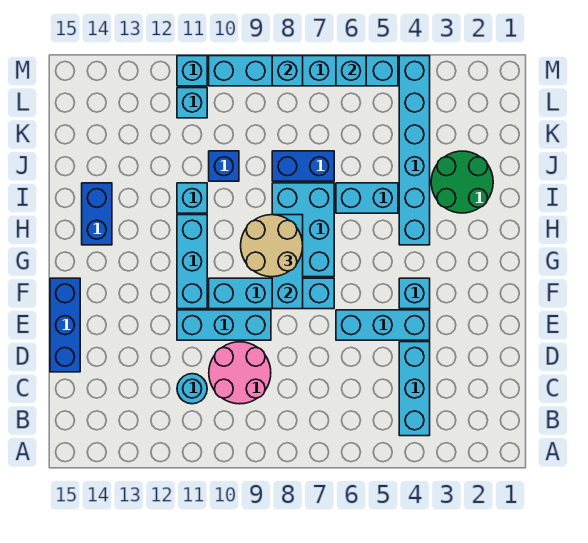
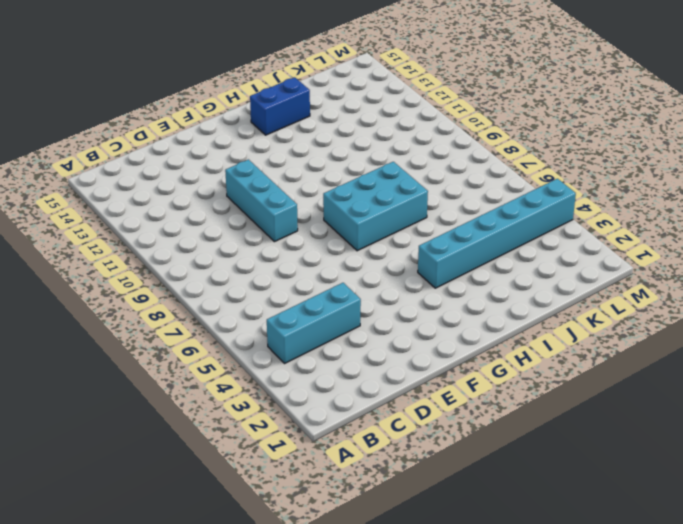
none -> pink round brick C9:D10 level 1
none -> cyan round brick C11 level 1
none -> blue brick D15:F15 level 1

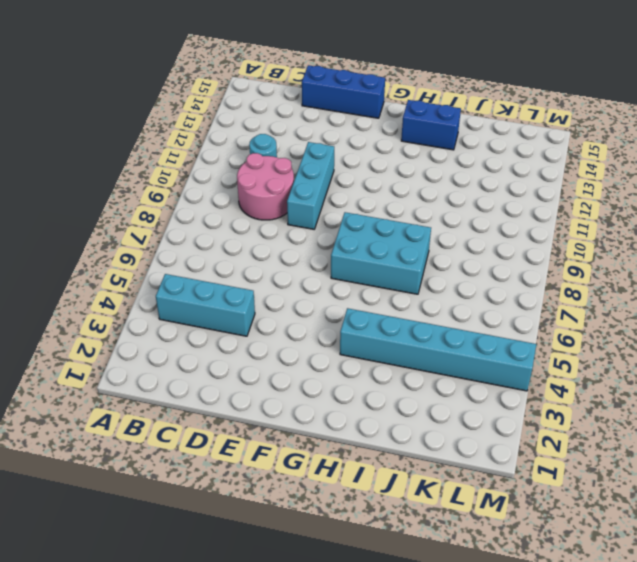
none -> cyan brick E4:E6 level 1
none -> cyan brick F4 level 1
none -> cyan brick F7:F10 level 1

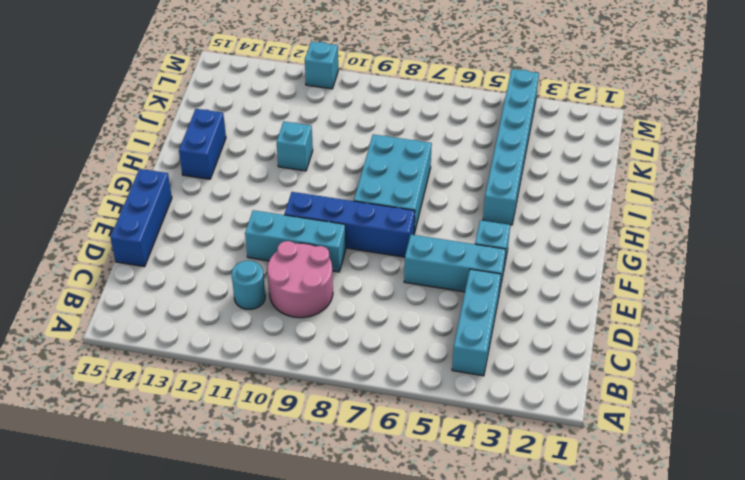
blue brick F7:F10 level 1 -> cyan brick F7:F10 level 1
none -> cyan brick F11:H11 level 1
none -> green round brick I2:J3 level 1
none -> cyan brick I5:I6 level 1

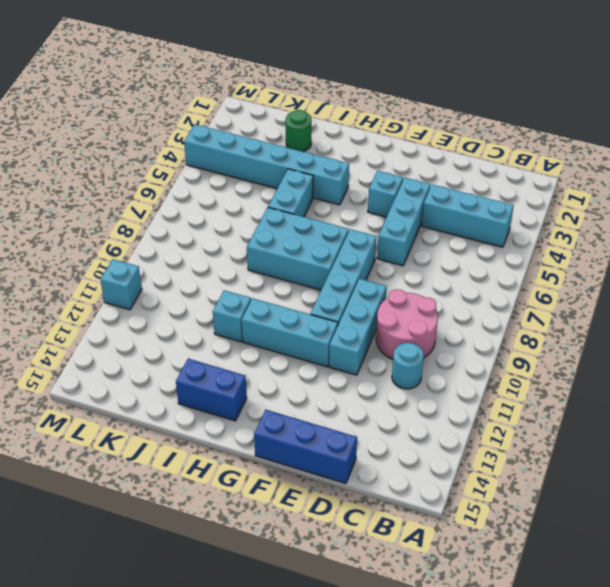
green round brick J2 level 1 -> green round brick I2:J3 level 1
none -> blue brick J7:J8 level 1
none -> blue brick J10 level 1
none -> cyan brick L11 level 1

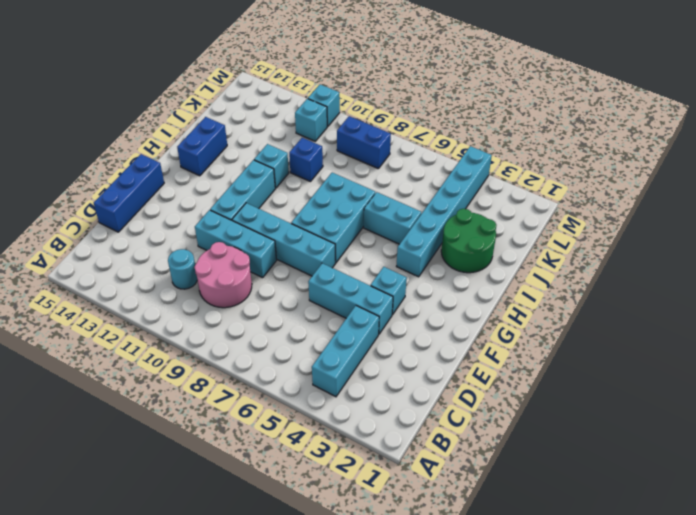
blue brick L8:L9 level 1 -> blue brick J7:J8 level 1
none -> cyan brick M5:M10 level 1
none -> cyan brick F8:H8 level 2
none -> cyan brick M6 level 2

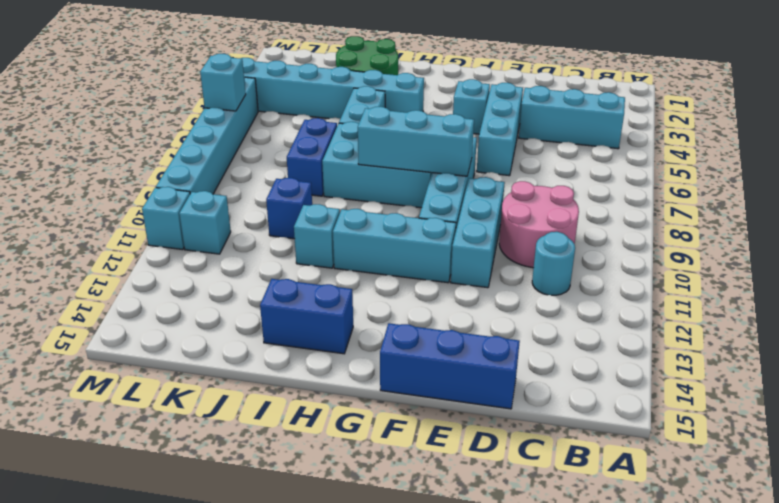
none -> cyan brick M8 level 2
none -> tan round brick G8:H9 level 3

